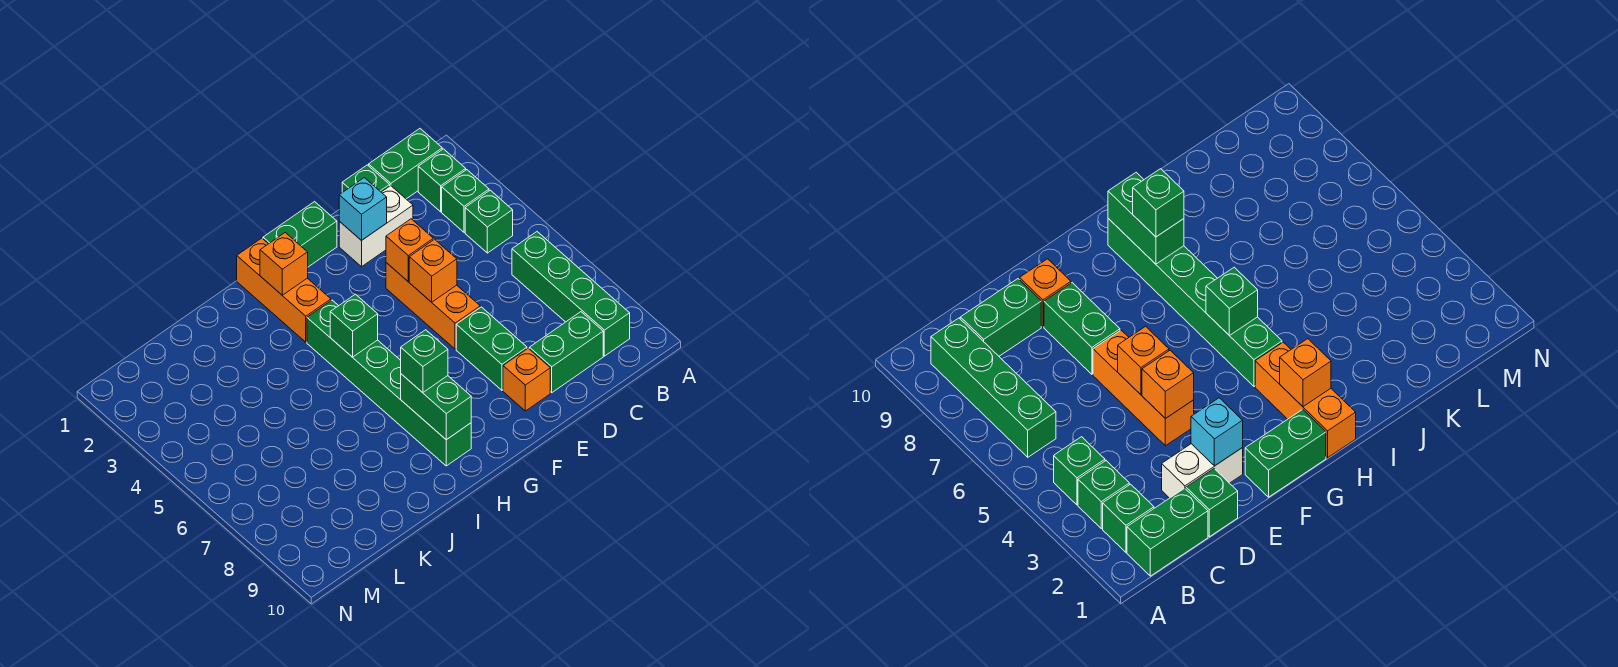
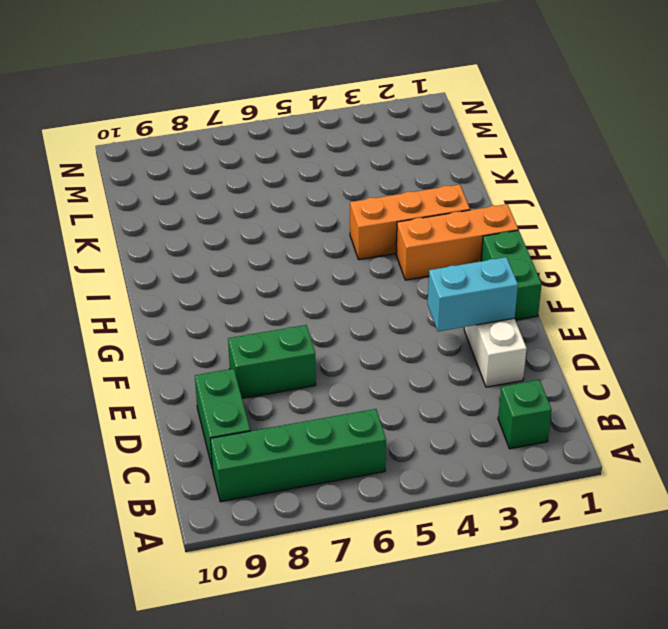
cyan brick E2:E3 level 2 -> cyan brick E2 level 2
orange brick I2:I4 level 1 -> orange brick E4:E6 level 1
none -> green brick B1:C1 level 1
none -> green brick B3 level 1
none -> green brick B4 level 1

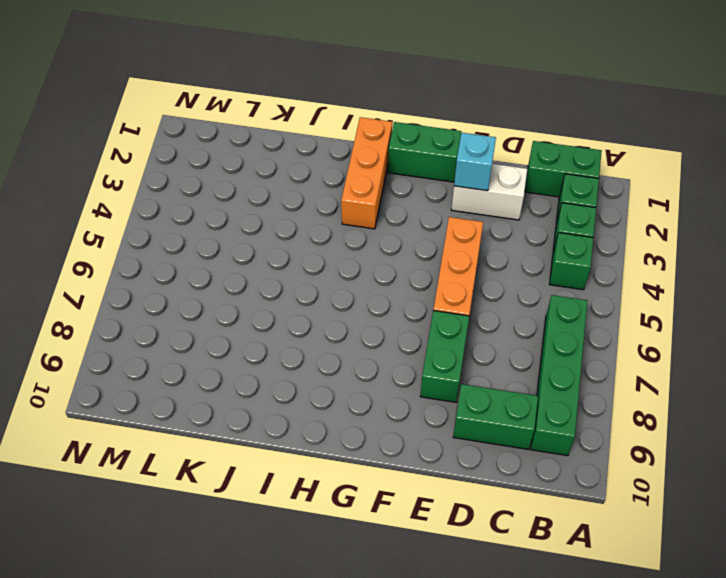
none -> green brick D1 level 1
none -> orange brick E9 level 1
none -> green brick H4:H9 level 1

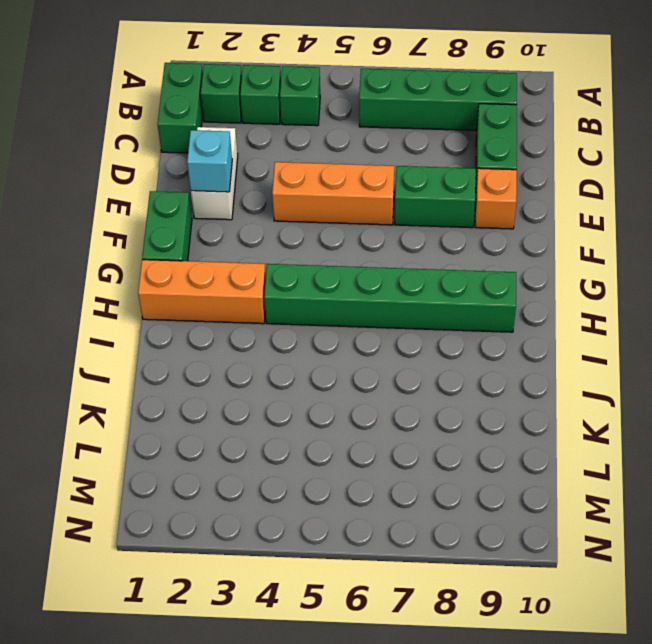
none -> green brick D1 level 1
none -> orange brick E4 level 2
none -> orange brick E5 level 2

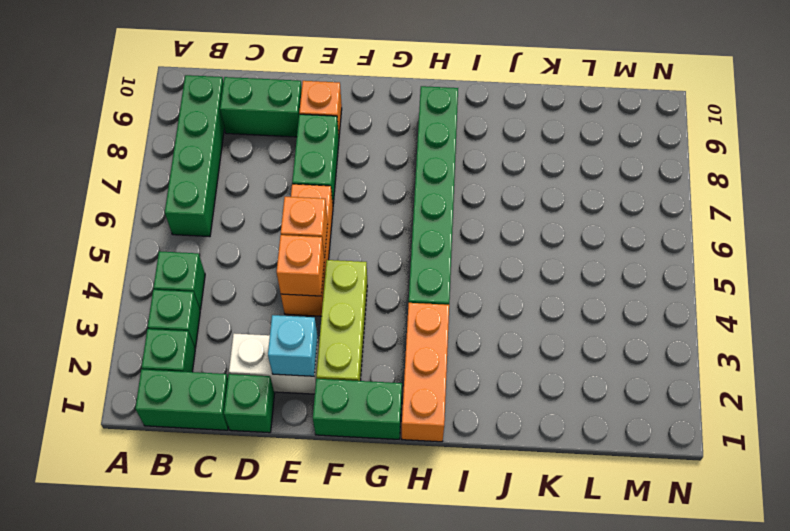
lime brick F2:F4 level 1 -> none
none -> orange brick H2 level 2
none -> green brick H5 level 2
none -> green brick H8:H9 level 2

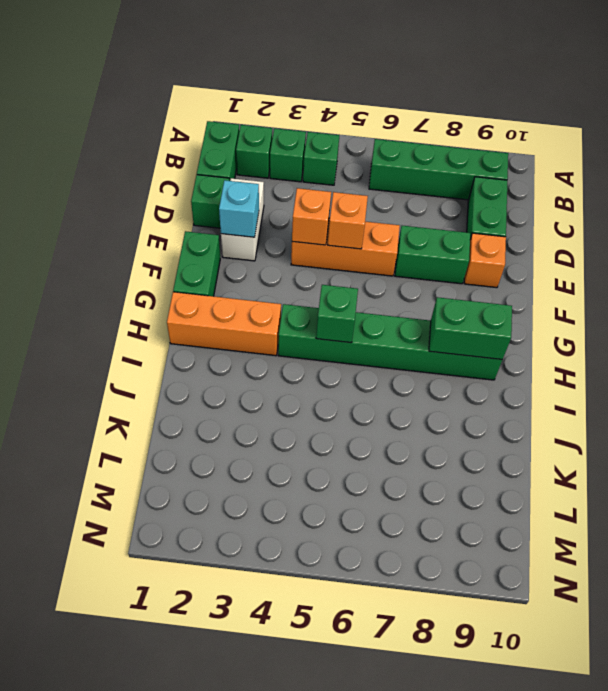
none -> orange brick H2 level 2
none -> green brick H8 level 3

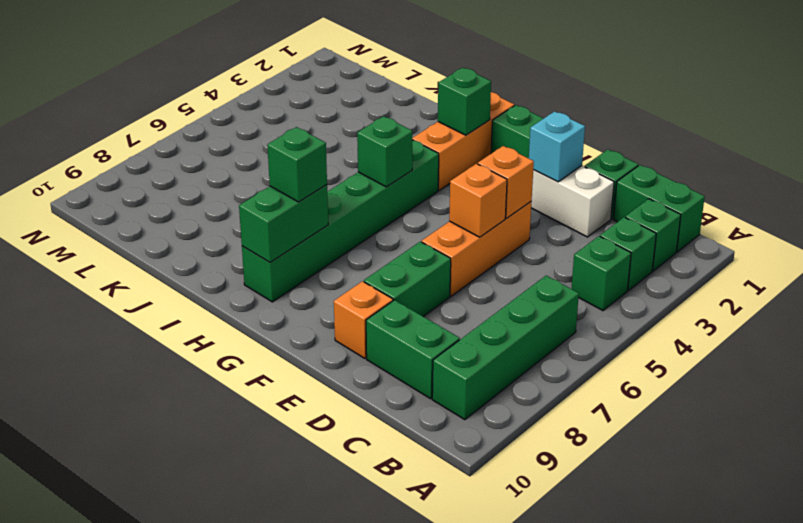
green brick H2 level 2 -> orange brick H2 level 2

